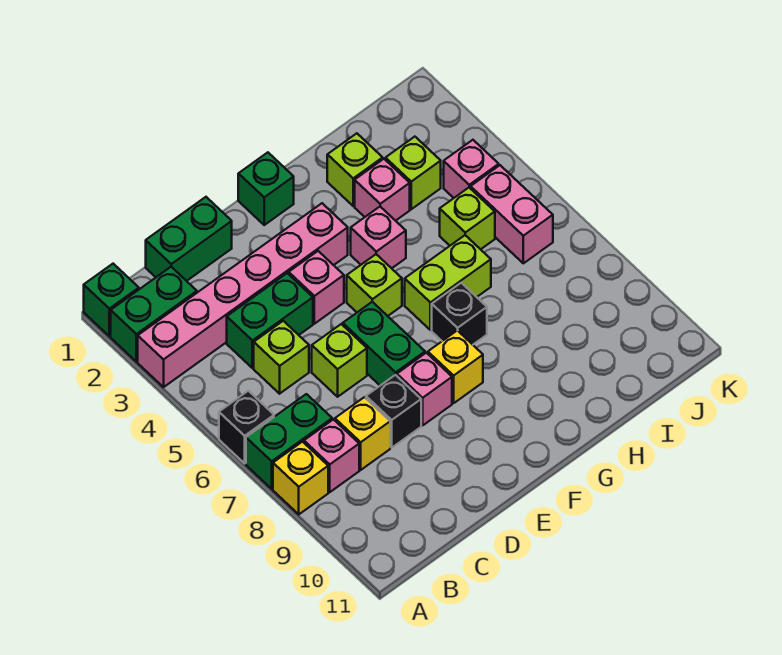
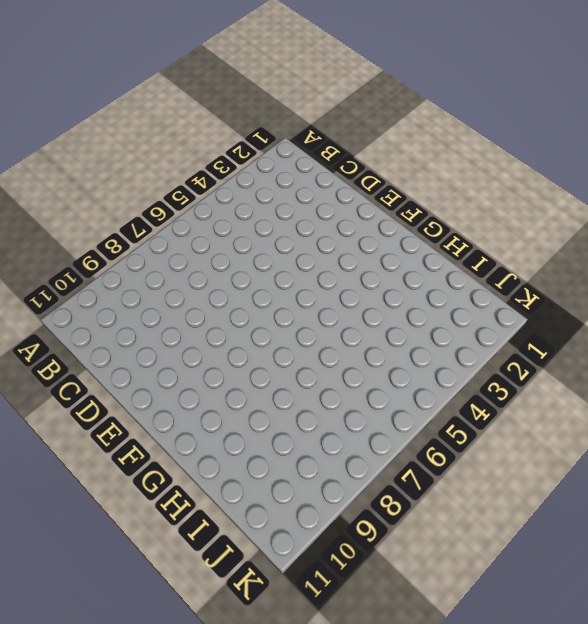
none -> green brick A1 level 1
none -> green brick A2:B2 level 1
none -> pink brick A3:F3 level 1

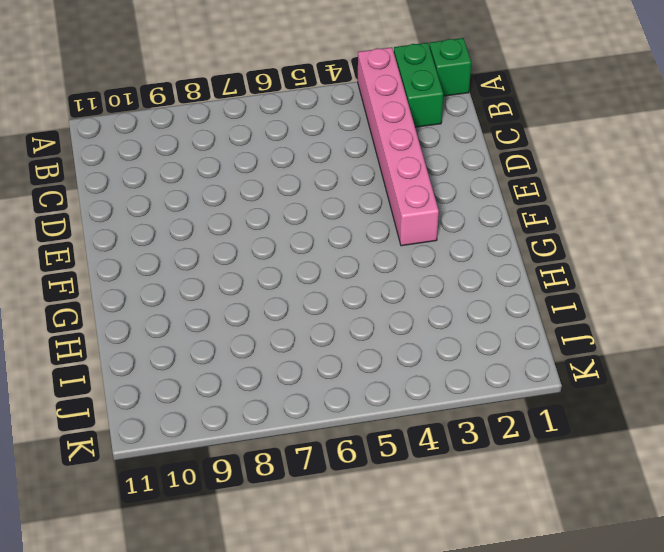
none -> black brick A6 level 1
none -> green brick A7:B7 level 1
none -> yellow brick A8 level 1

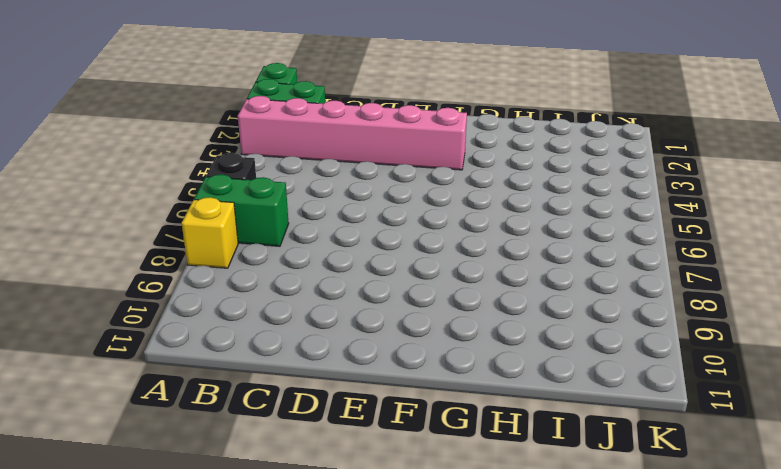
none -> pink brick B8 level 1
none -> green brick C1:D1 level 1
none -> green brick C4:D4 level 1

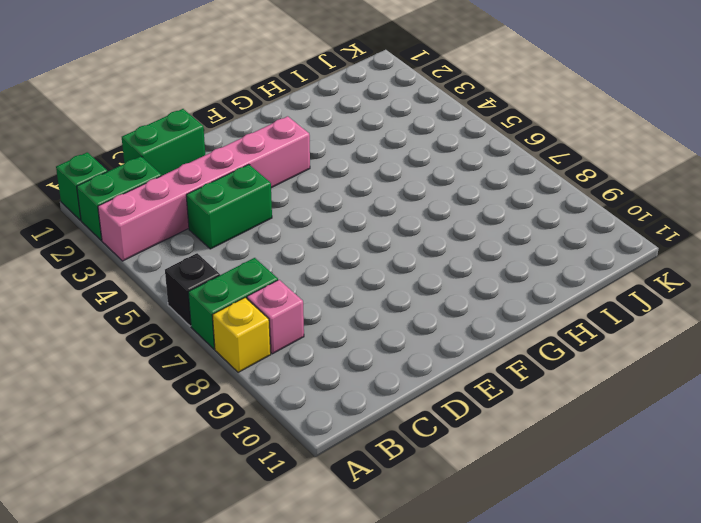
none -> lime brick C5 level 1
none -> yellow brick C8 level 1
none -> lime brick D6 level 1

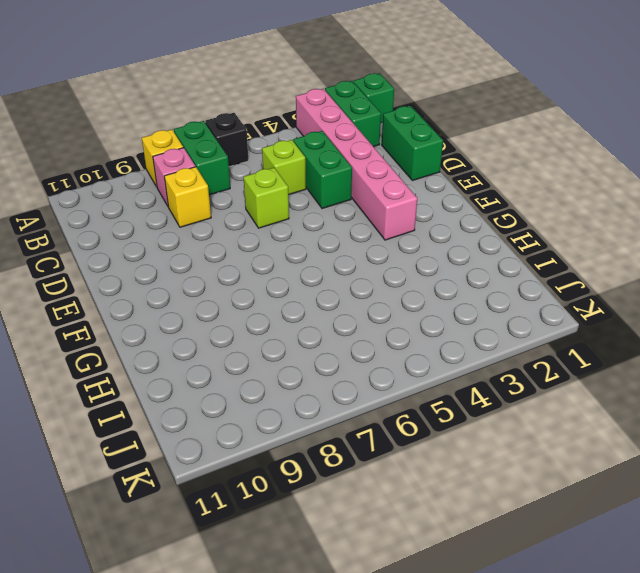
none -> black brick D8 level 1
none -> pink brick E4 level 1
none -> green brick E6:E7 level 1

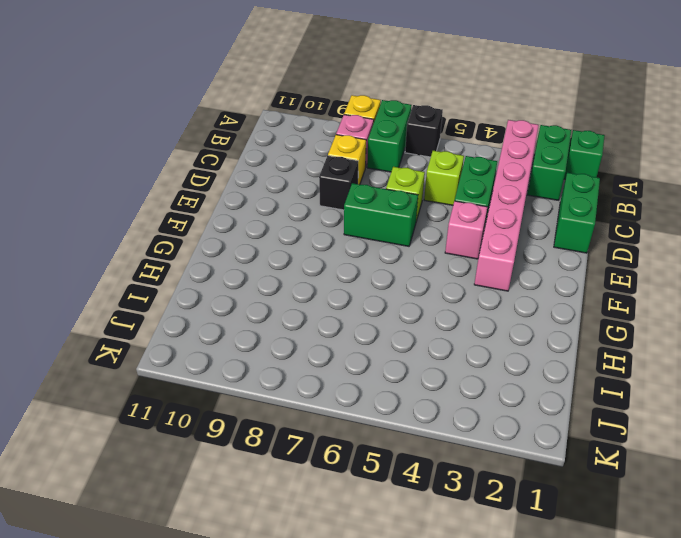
none -> pink brick E8 level 1
none -> green brick F1 level 1
none -> lime brick F5 level 1

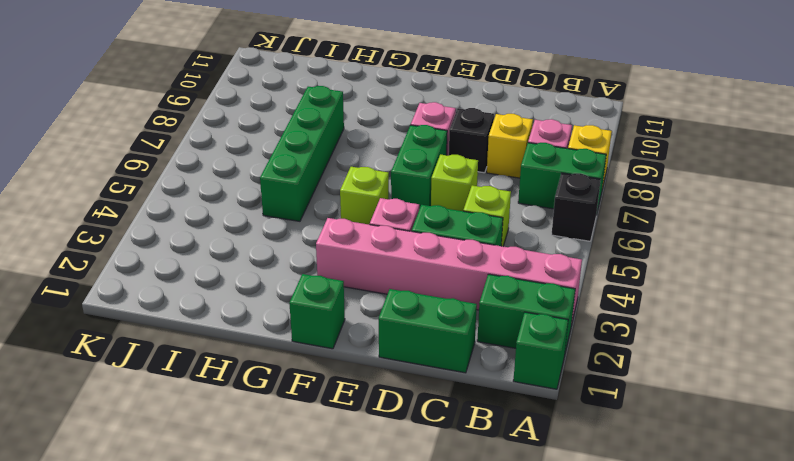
green brick H5:H8 level 1 -> lime brick G6:H6 level 1
none -> yellow brick F8 level 1
none -> pink brick G4 level 1
none -> black brick G7 level 1

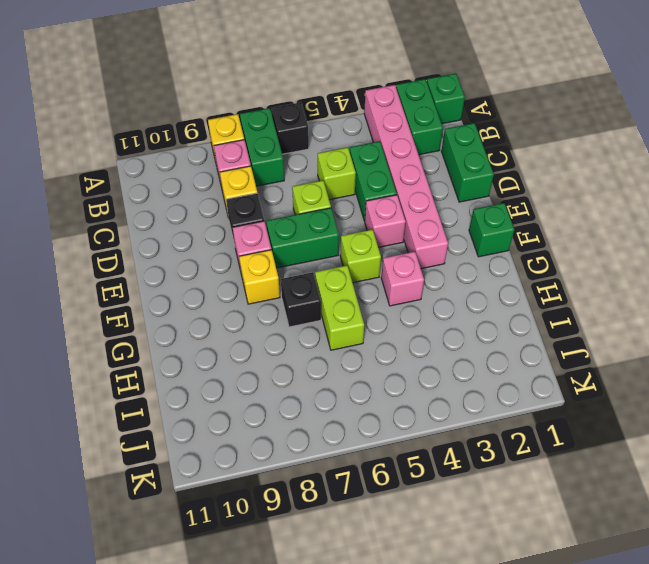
none -> lime brick H2 level 1
none -> pink brick H3 level 1
none -> lime brick I3 level 1

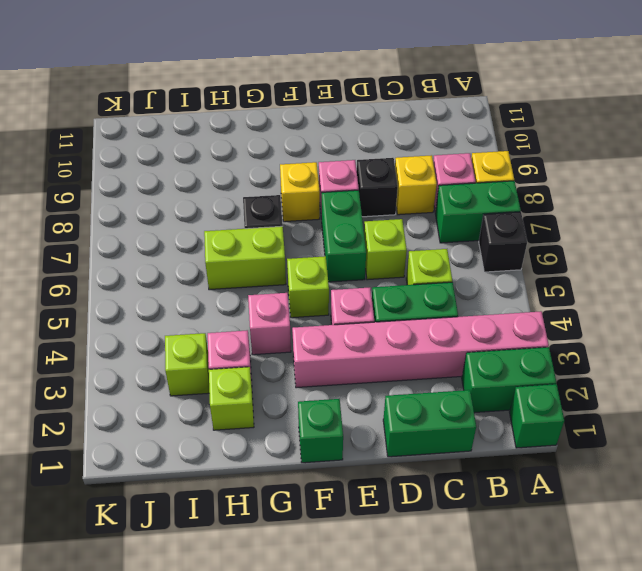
none -> lime brick I5 level 1
none -> pink brick J4 level 1
none -> pink brick J5:J6 level 1

